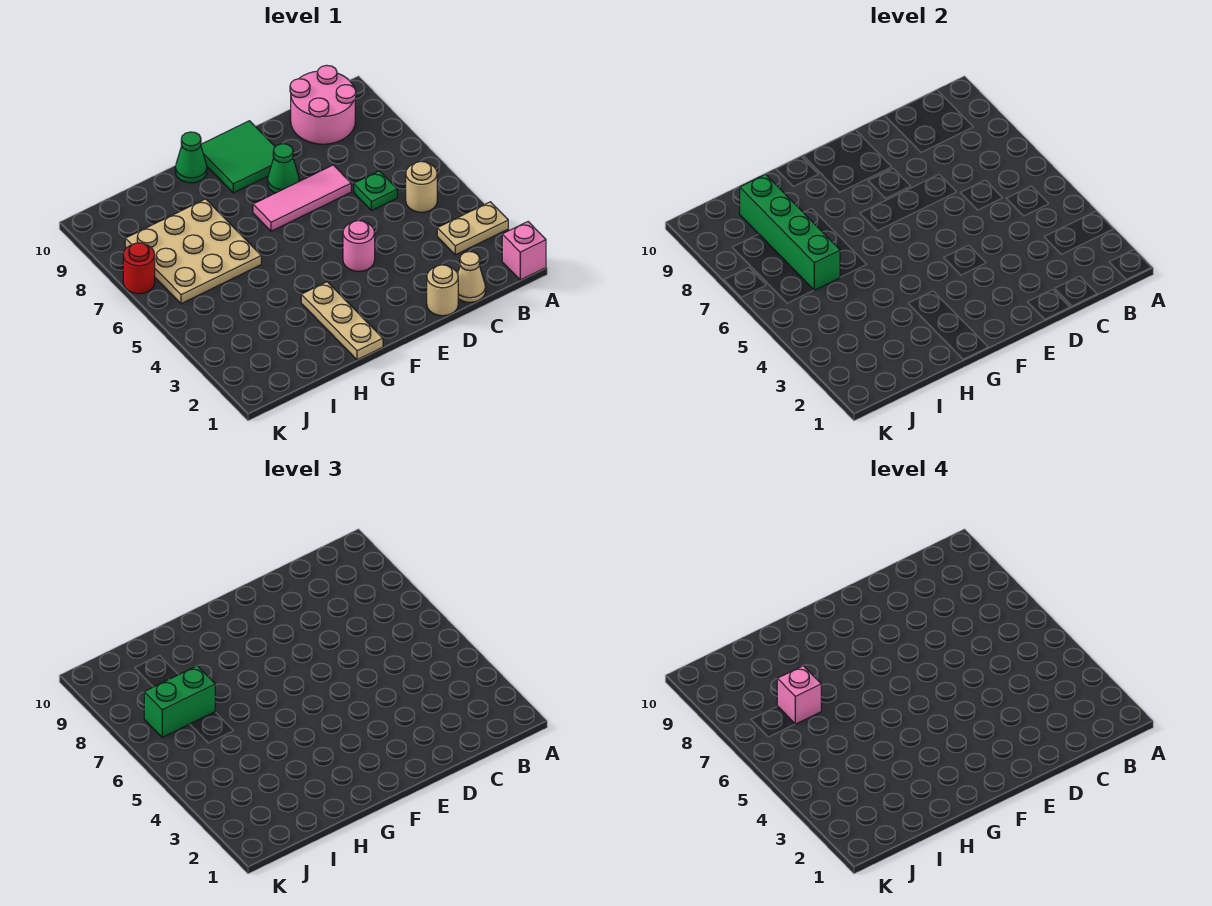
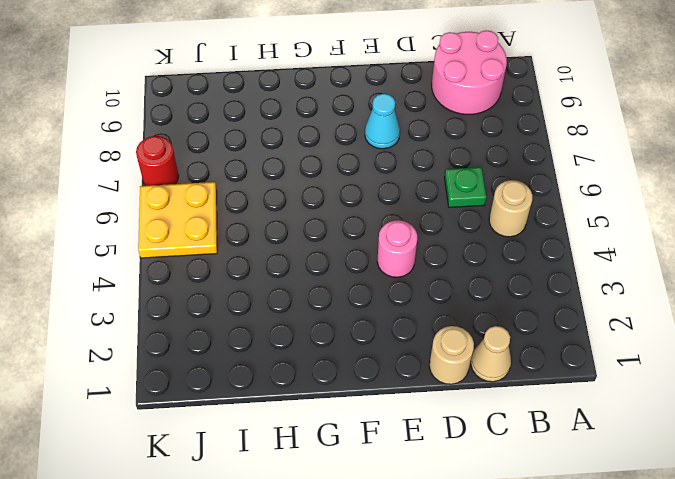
cyan cone E8 level 1 -> green cone E8 level 1
yellow plate J5:K6 level 1 -> tan plate H6:J8 level 1
none -> pink brick A1 level 1
none -> tan plate A3:B3 level 1
none -> pink tile D7:F7 level 1

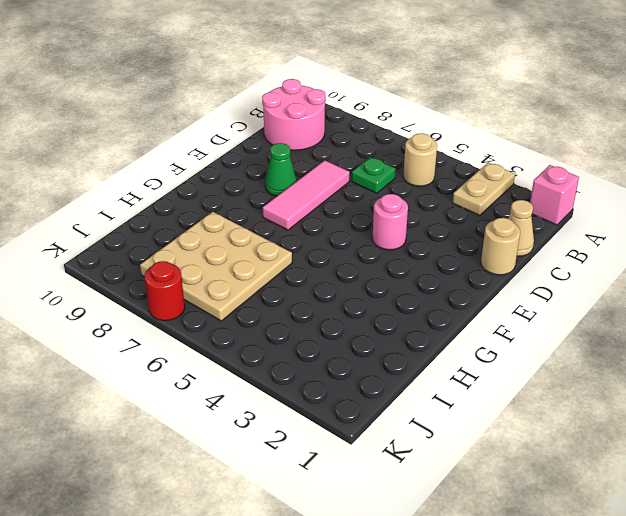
none -> green tile E9:F10 level 1
none -> tan plate G1:G3 level 1
none -> green cone G10 level 1

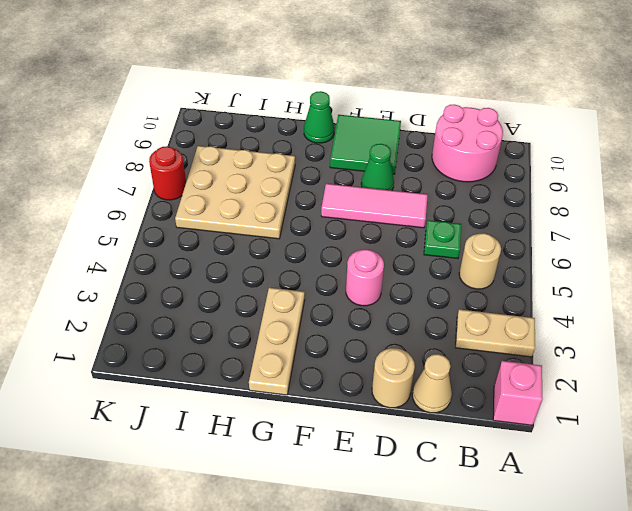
none -> green brick I6:I9 level 2
none -> green brick I7:J7 level 3
none -> pink brick I7 level 4

